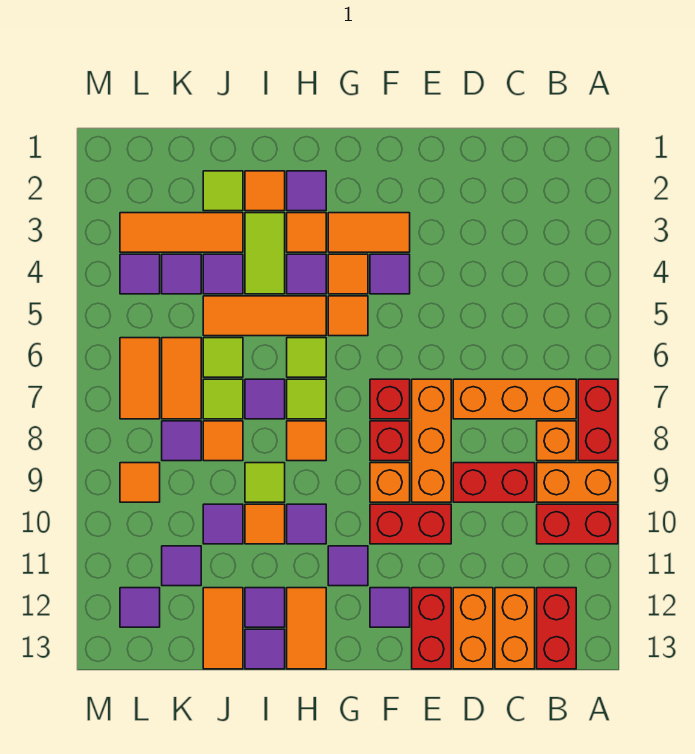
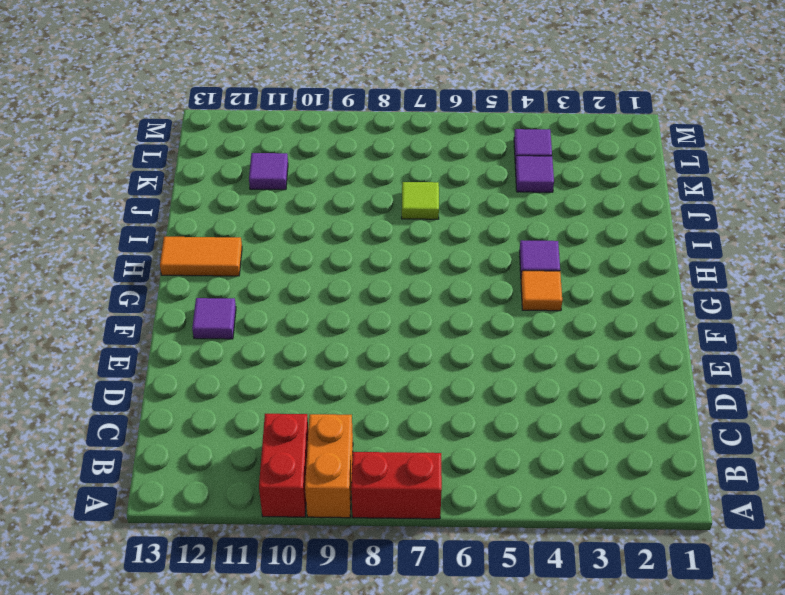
none -> orange brick B7:D7 level 1
none -> orange brick B8 level 1
none -> red brick B12:B13 level 1
none -> red brick C9:D9 level 1

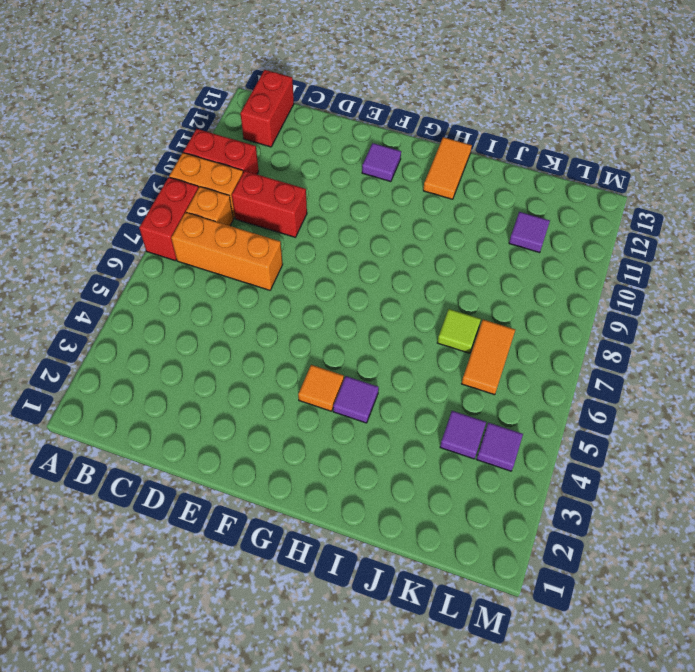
none -> orange brick C12:C13 level 1
none -> orange brick D12:D13 level 1
none -> orange brick E7:E9 level 1
none -> red brick E10:F10 level 1

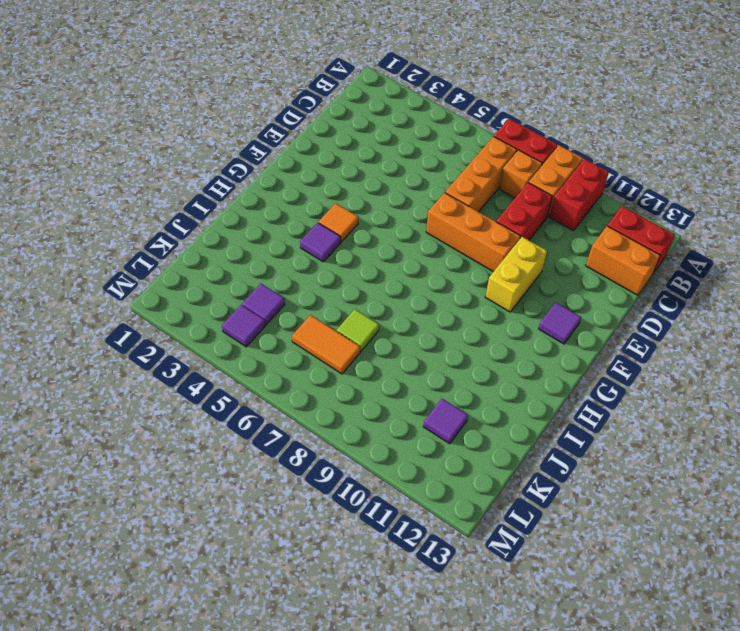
yellow brick E10:F10 level 1 -> red brick E10:F10 level 1
none -> orange brick D12:D13 level 1
none -> red brick E12:E13 level 1
none -> orange tile F3:G3 level 1
none -> purple tile F4 level 1

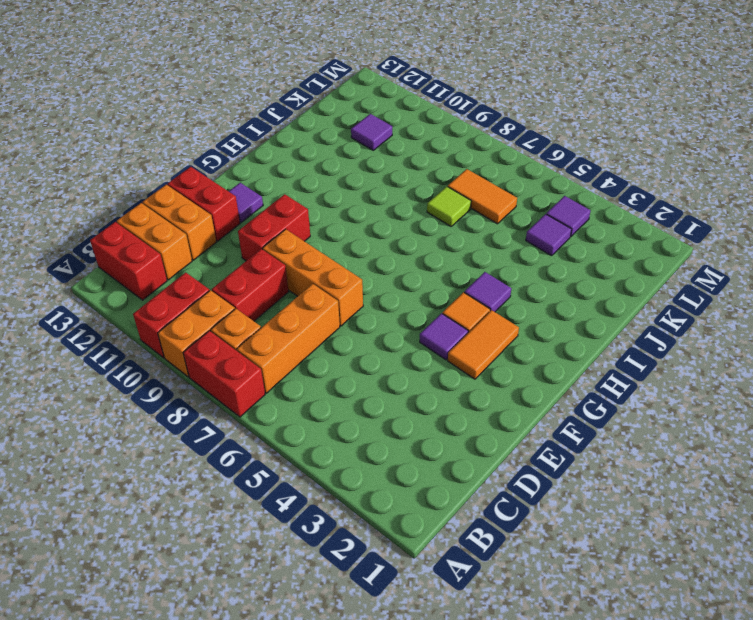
none -> red brick F7 level 1
none -> red brick F8 level 1
none -> orange brick F9 level 1
none -> orange tile G5 level 1

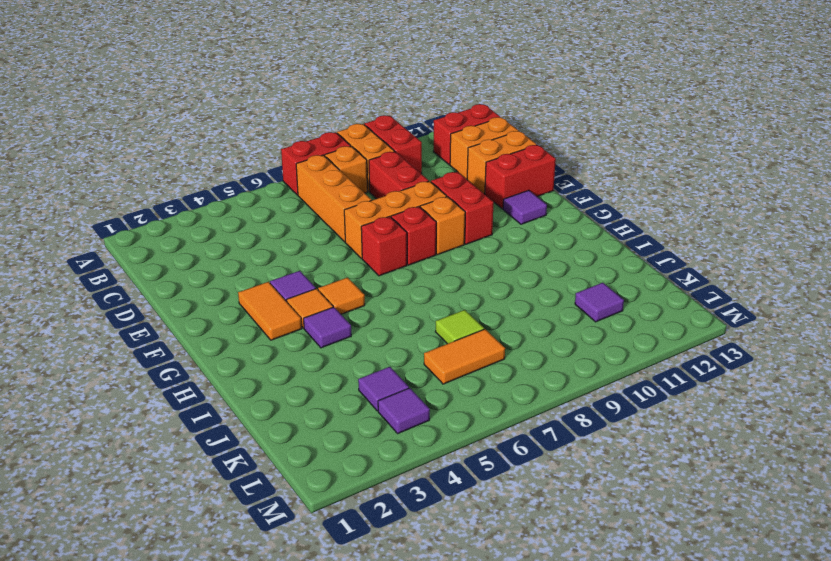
none -> purple tile G11 level 1
none -> purple tile H2 level 1
none -> orange tile H3 level 1
none -> orange tile H5:J5 level 1

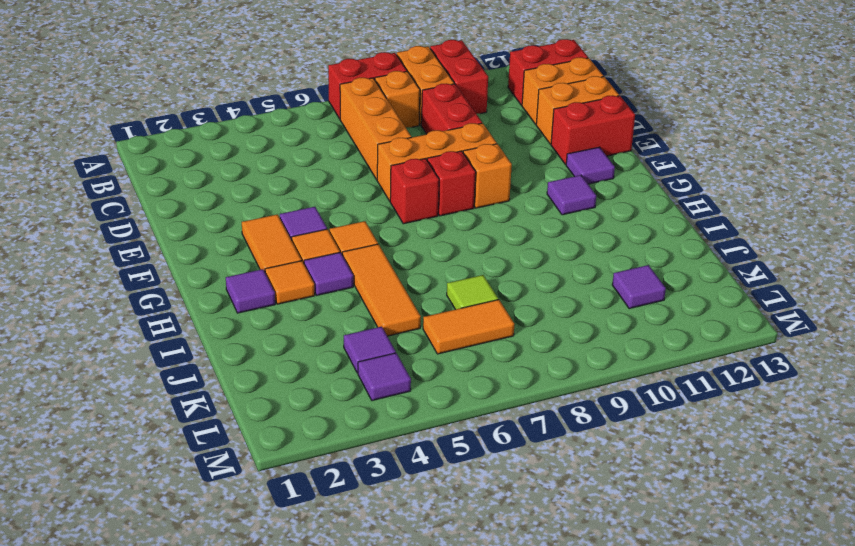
none -> red brick E10:F10 level 1
none -> lime tile H6 level 1
none -> lime tile H7 level 1
none -> orange tile H8 level 1

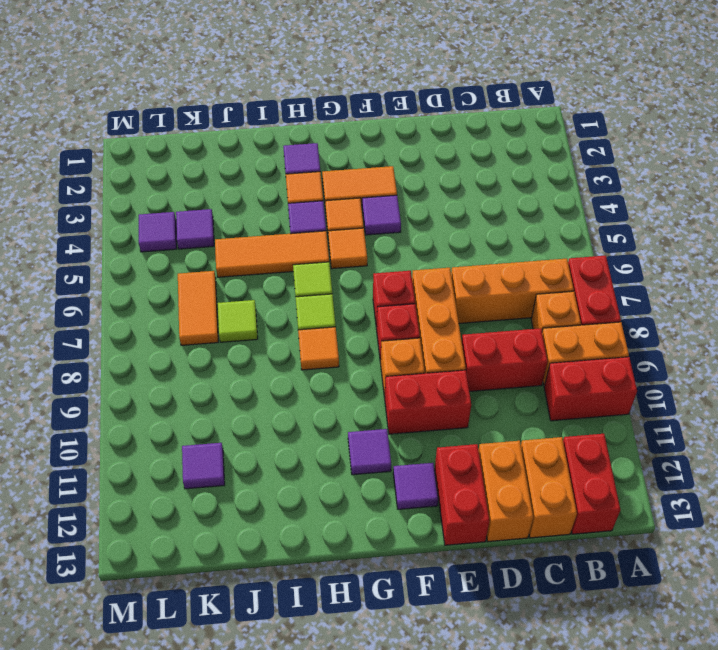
none -> purple tile H10 level 1
none -> orange tile H12:H13 level 1
none -> orange tile I2 level 1
none -> lime tile I3:I4 level 1

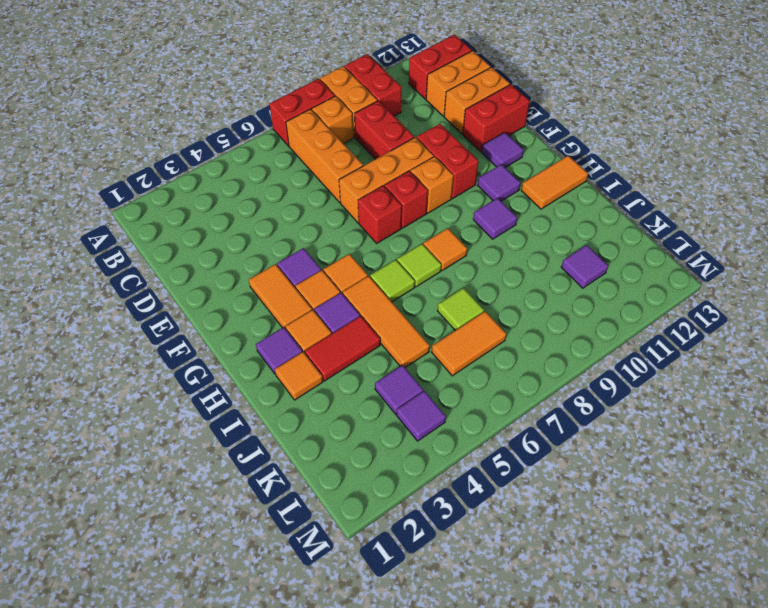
red tile I3:I4 level 1 -> lime tile I3:I4 level 1
none -> purple tile I7 level 1
none -> lime tile I9 level 1
none -> orange tile I10 level 1
none -> purple tile I12 level 1

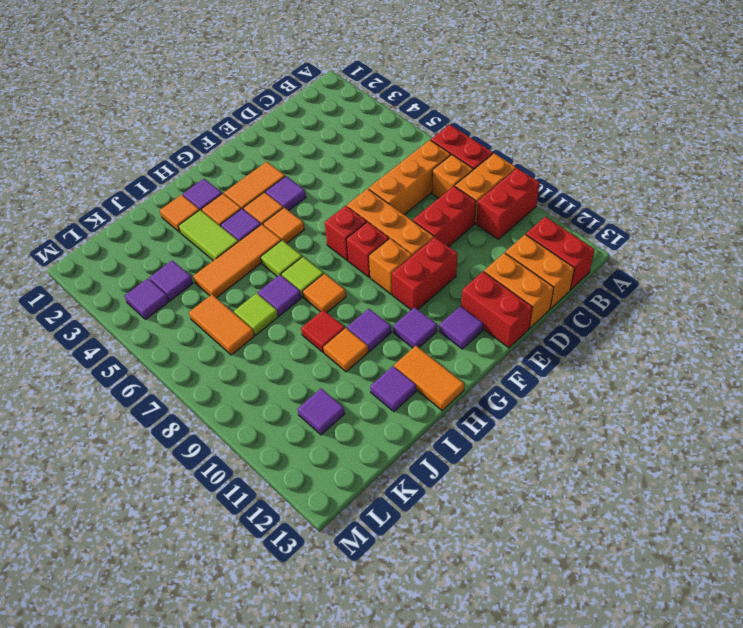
red tile I9 level 1 -> lime tile I9 level 1
none -> purple tile I13 level 1
none -> lime tile J2 level 1
none -> orange tile J3:L3 level 1
none -> purple tile J4 level 1

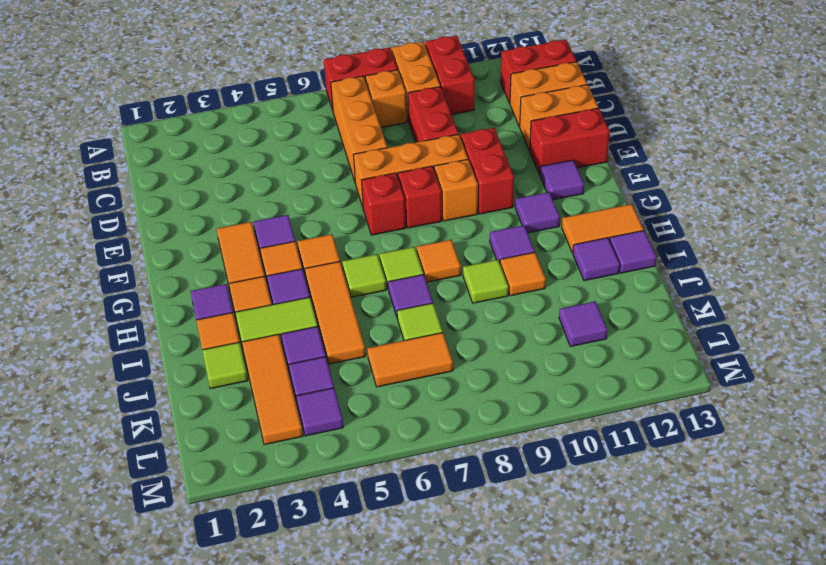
none -> lime tile J6 level 1
none -> orange tile J8 level 1
none -> purple tile J10 level 1
none -> orange tile J12:J13 level 1

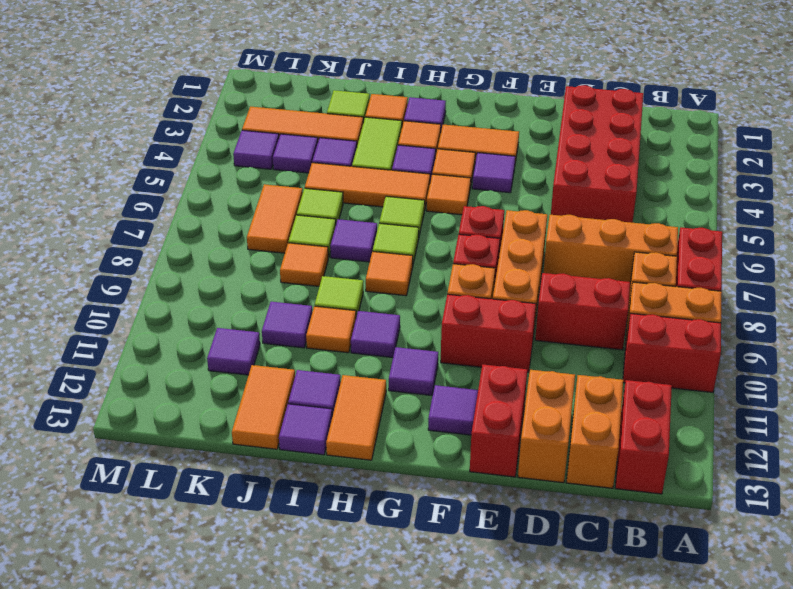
red brick C2:D5 level 1 -> none
none -> purple tile K8 level 1
none -> orange tile L6:L7 level 1
none -> orange tile L9 level 1
none -> purple tile L12 level 1

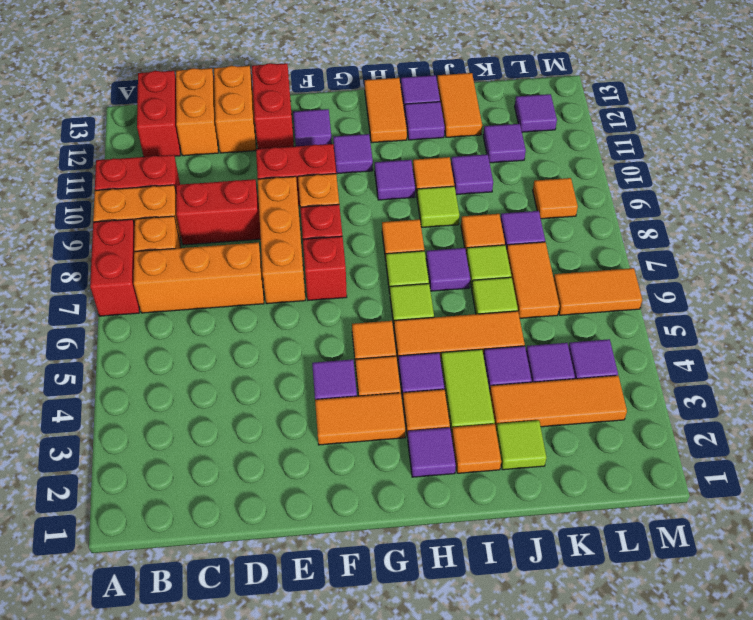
orange tile L6:M6 level 1 -> orange tile L6:L7 level 1

